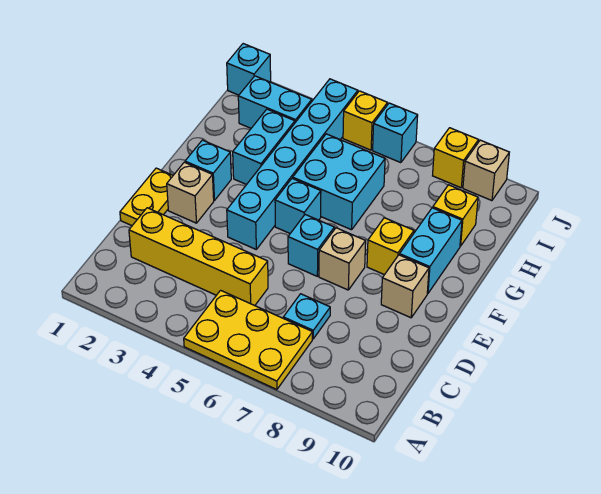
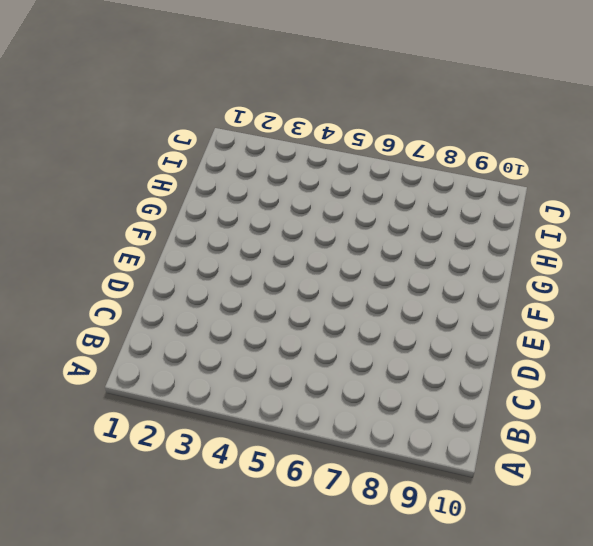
none -> yellow plate A5:B7 level 1
none -> yellow brick C2:C5 level 1
none -> cyan plate C7 level 1

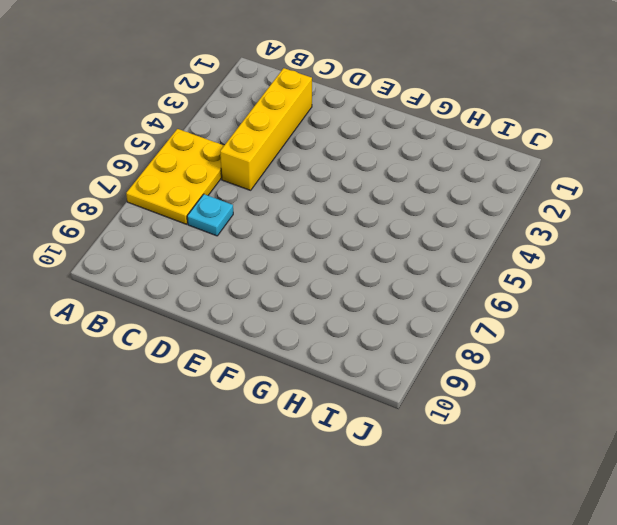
none -> yellow plate D1:E1 level 1
none -> tan brick E2 level 1
none -> cyan brick E4:J4 level 1

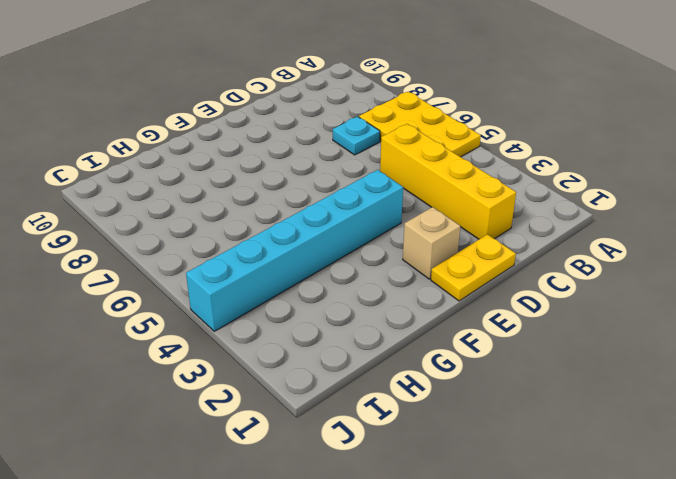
none -> cyan brick E6 level 1
none -> tan brick E7 level 1
none -> tan brick E9 level 1

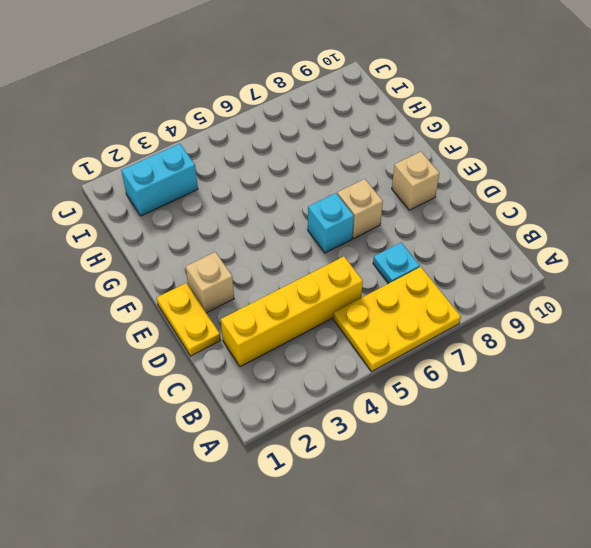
none -> cyan brick E4:J4 level 1
none -> cyan brick F2 level 1
none -> cyan brick F5 level 1

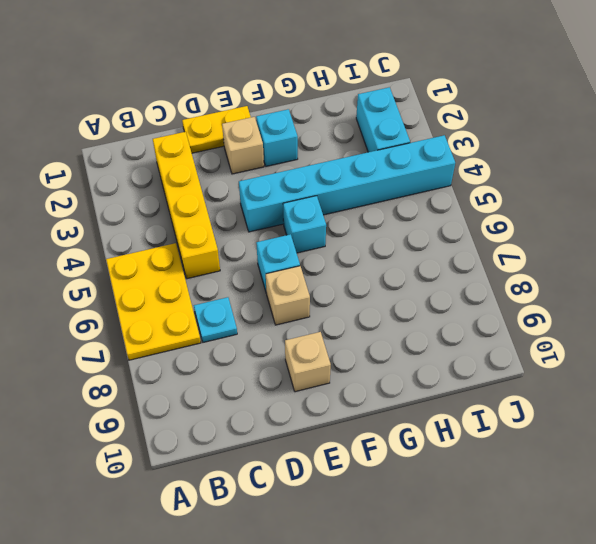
none -> yellow brick F8 level 1
none -> cyan brick F9:G9 level 1
none -> cyan brick G3:H3 level 1

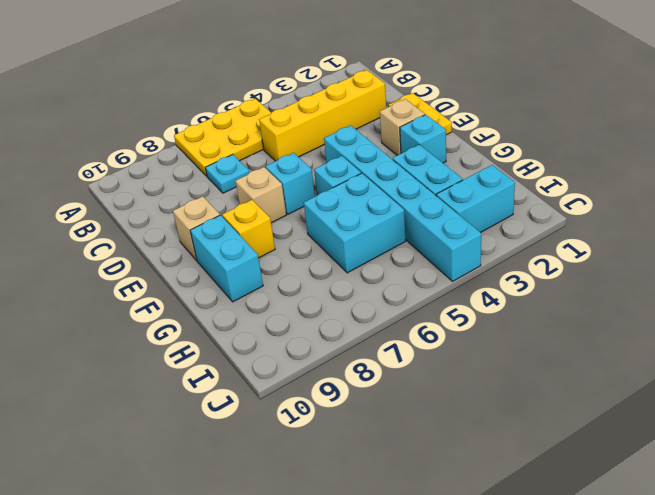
none -> yellow brick H9 level 1
none -> cyan brick J1 level 1
none -> yellow brick J5 level 1

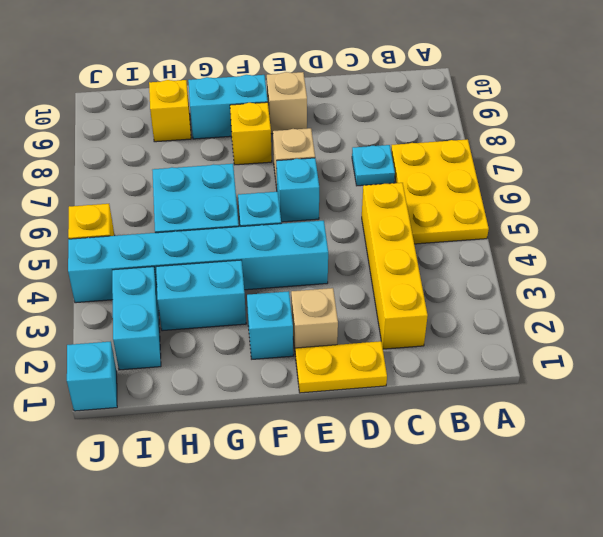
none -> cyan brick J6 level 1
none -> yellow brick J8 level 1
none -> tan brick J9 level 1

